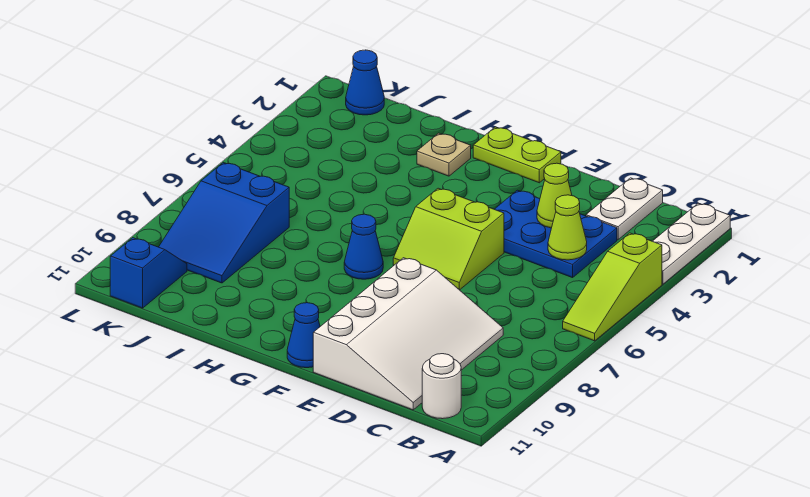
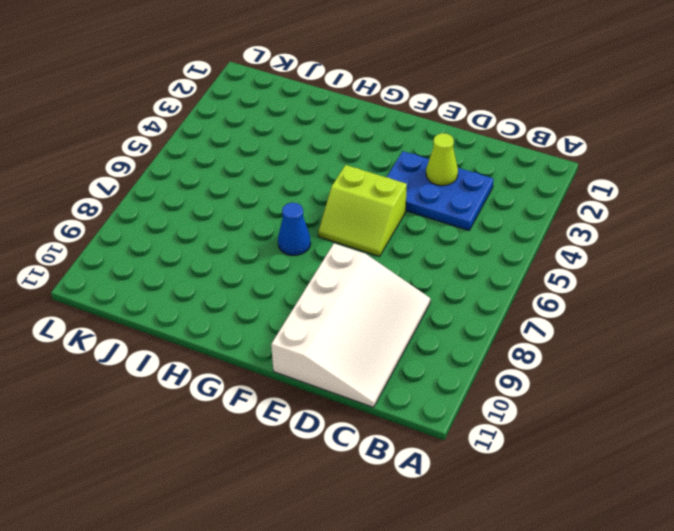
none -> white plate A1:A3 level 1
none -> lime slope A4:A6 level 1 top 4
none -> white round brick B11 level 1

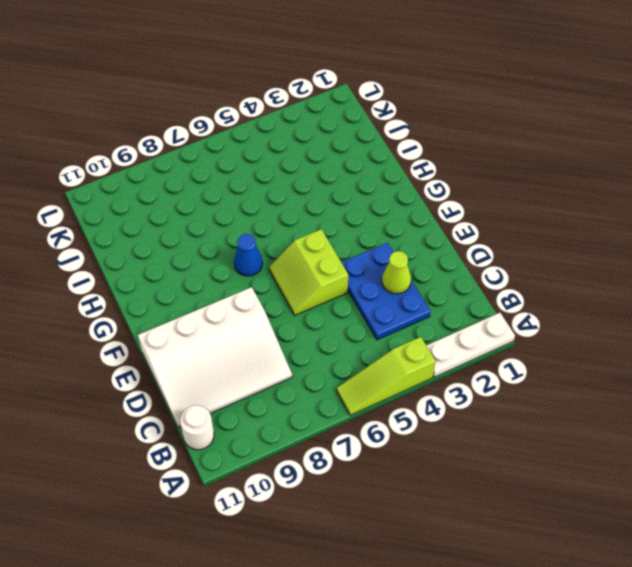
none -> white plate C1:C2 level 1
none -> lime plate F1:G1 level 1
none -> blue cone F11 level 1

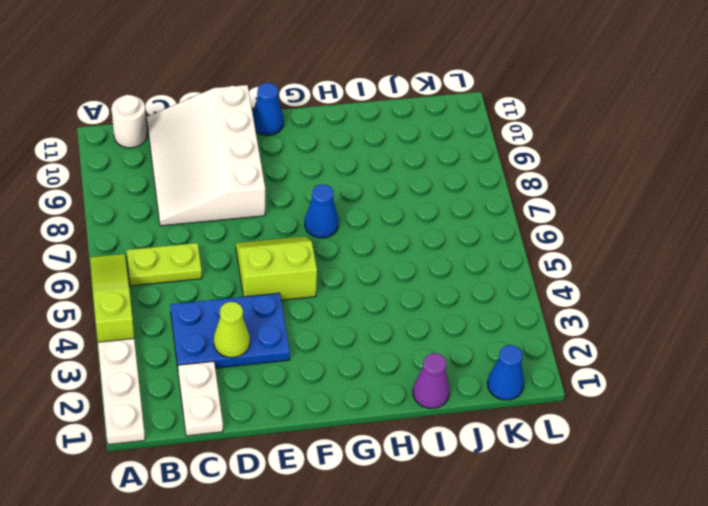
lime plate B6:C6 level 1 -> lime plate F1:G1 level 1
purple cone I1 level 1 -> none
none -> tan plate H2 level 1
none -> blue slope J7:K9 level 1 top 7
none -> blue slope K10:K11 level 1 top 11

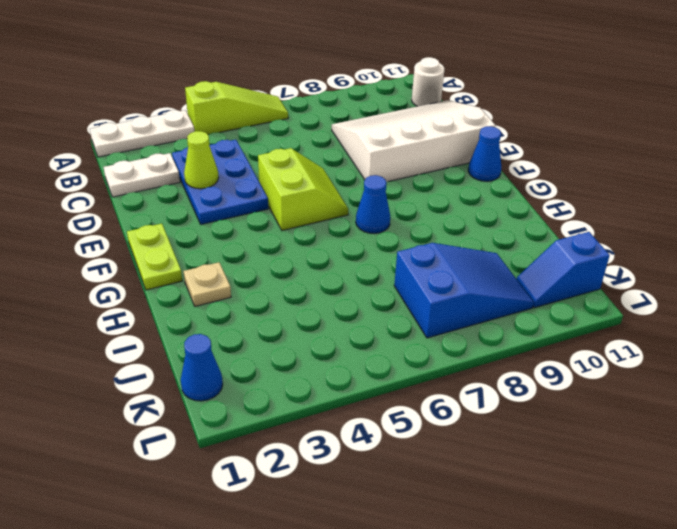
none -> lime cone C4 level 2

